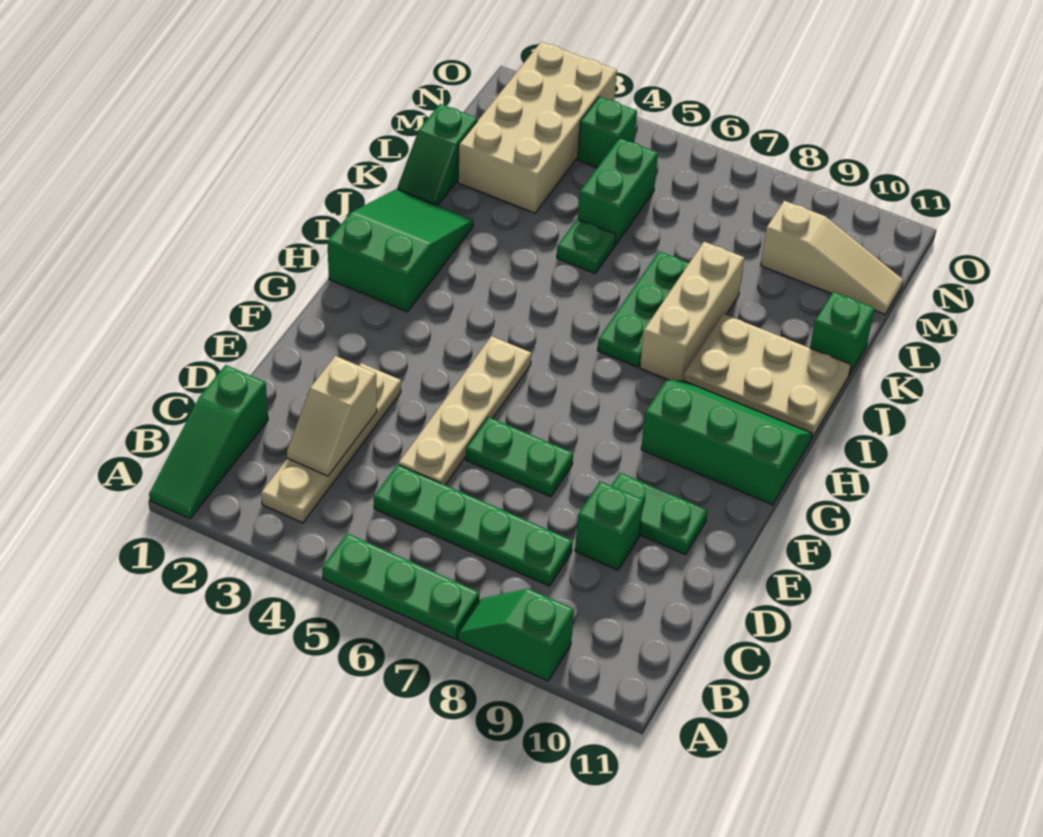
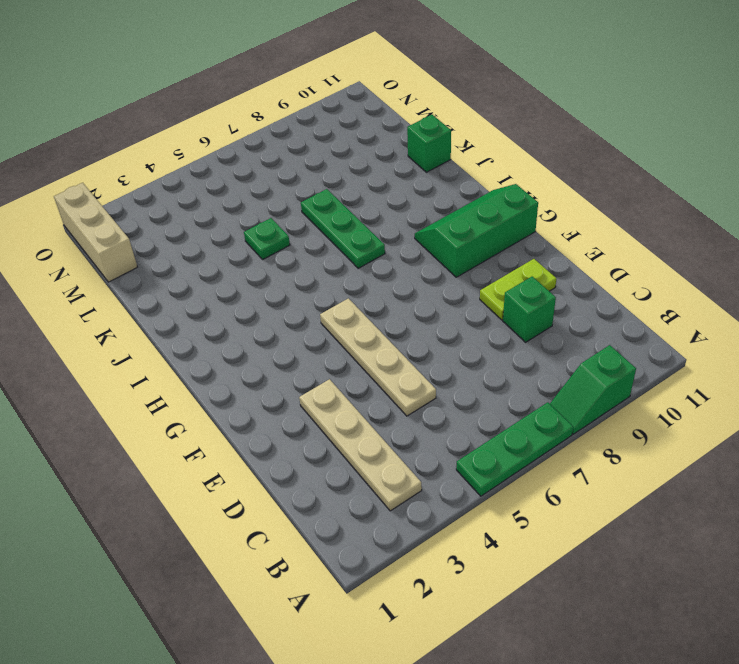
lime plate E9:E10 level 1 -> green plate E9:E10 level 1
tan brick M1:O1 level 1 -> tan brick I8:K8 level 1
none -> green slope A1:C1 level 1 top C
none -> green plate C5:C8 level 1
none -> green plate E6:E7 level 1

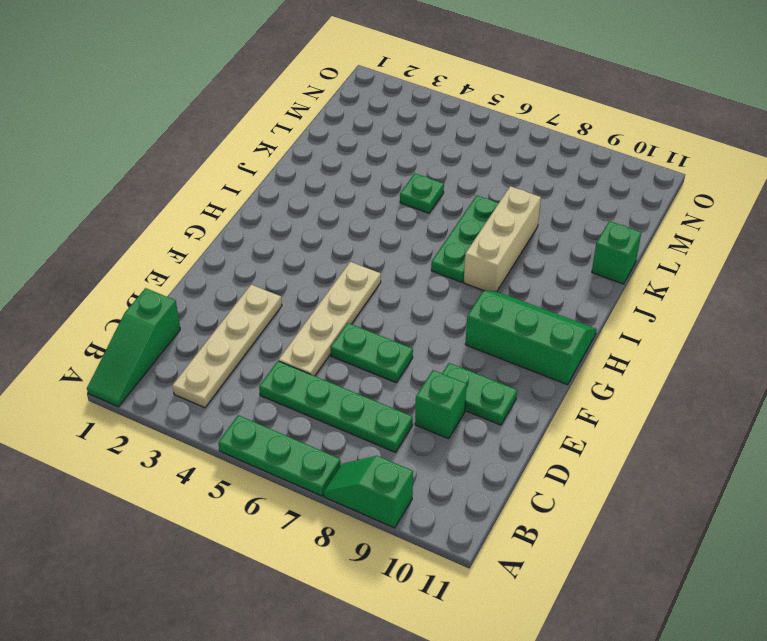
none -> green slope H1:J2 level 1 top H
none -> tan plate I9:J11 level 1
none -> green slope K1:L1 level 1 top L

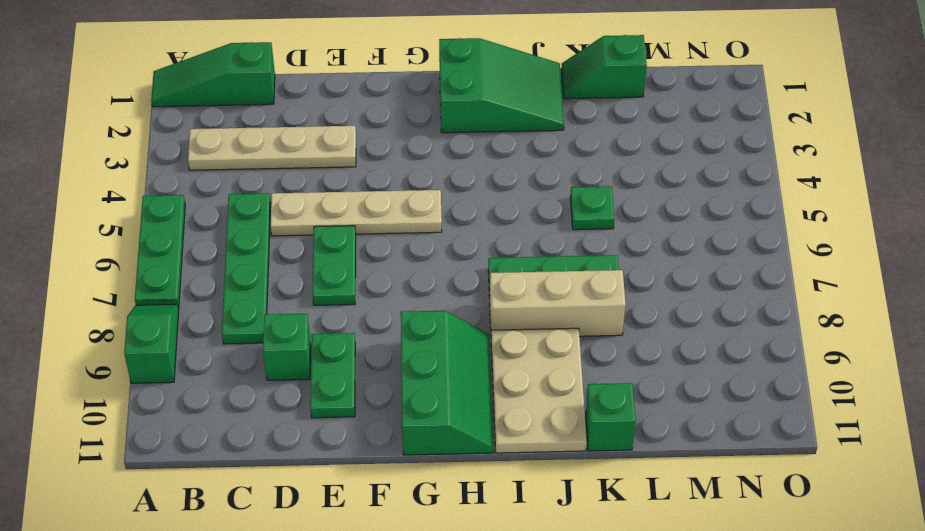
none -> tan brick L2:O3 level 1
none -> green brick L5:M5 level 1
none -> tan slope M9:M11 level 1 top 9

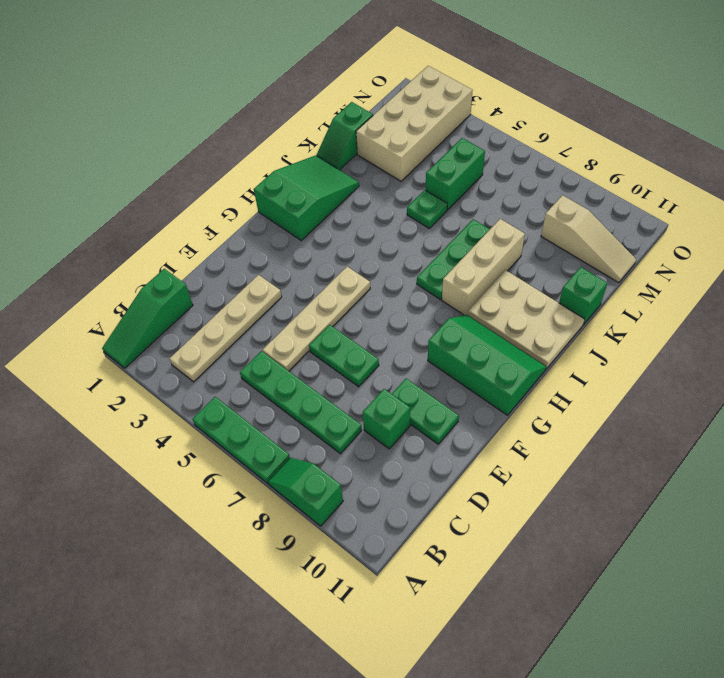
none -> green brick N4 level 1
none -> tan slope C3:D3 level 2 top D

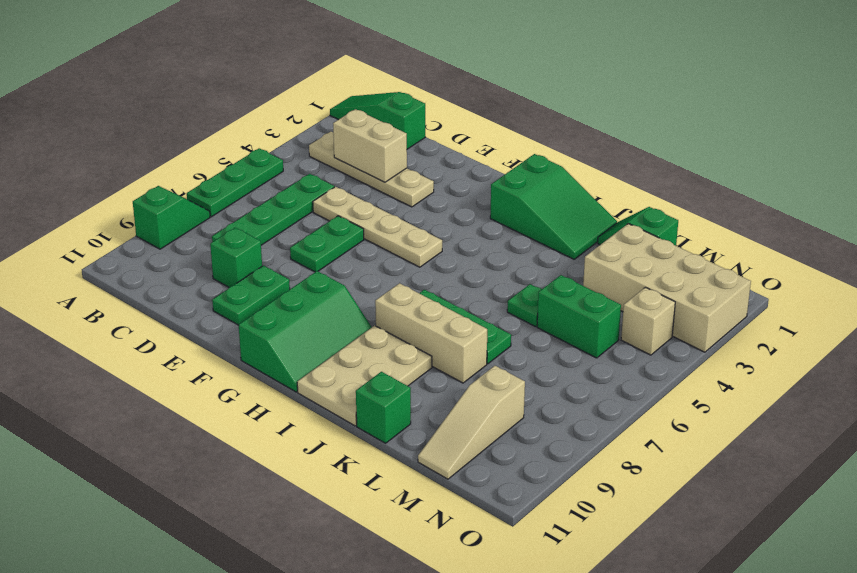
tan brick C3:D3 level 2 -> tan slope C3:D3 level 2 top D
tan brick N4 level 1 -> green brick N4 level 1

